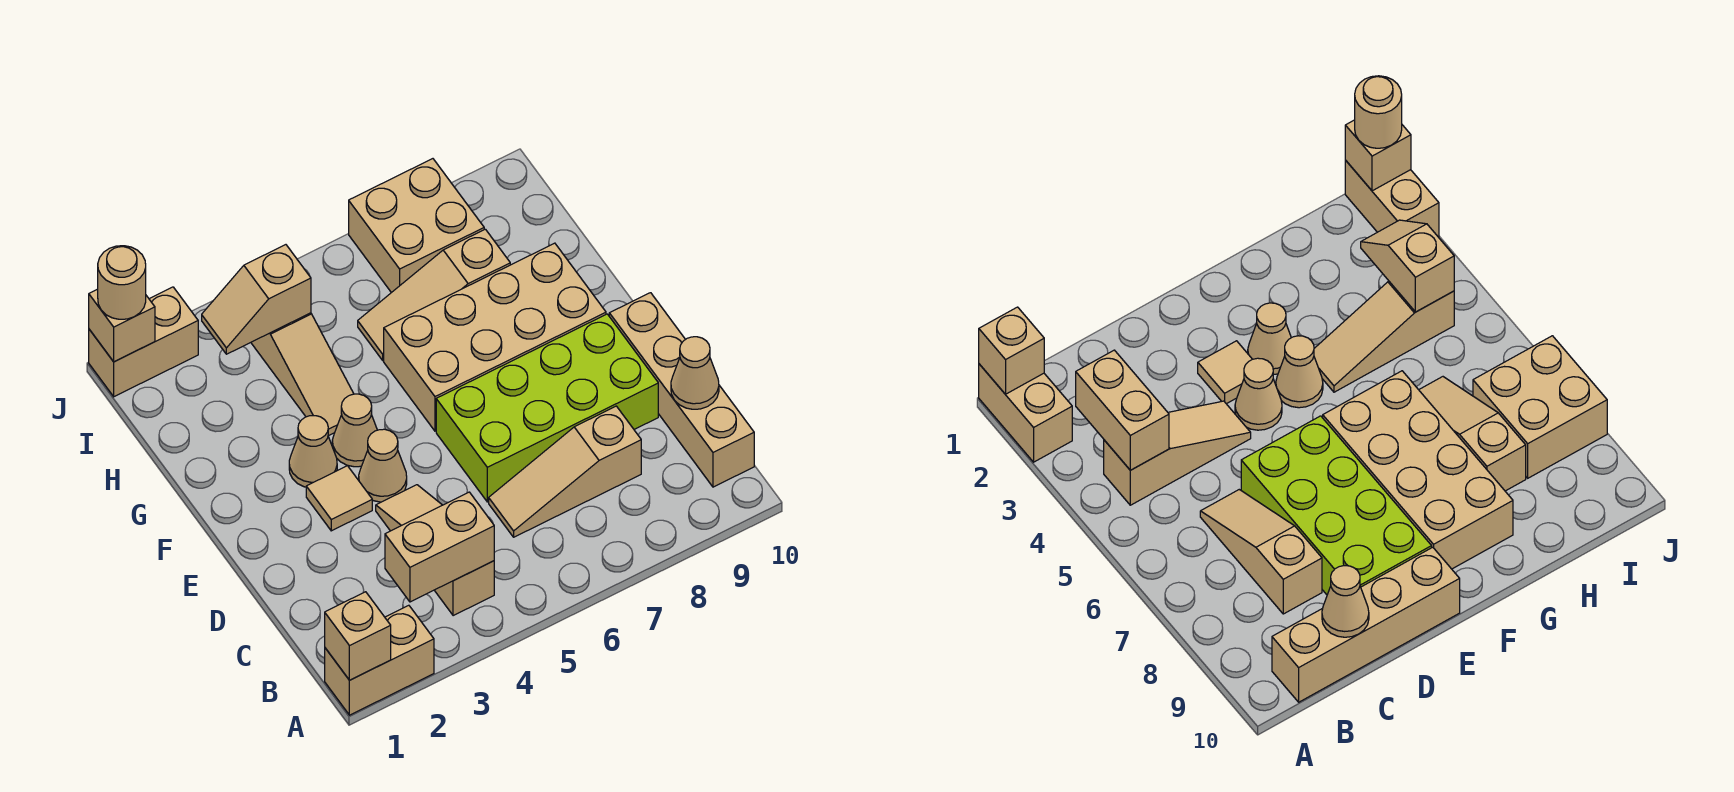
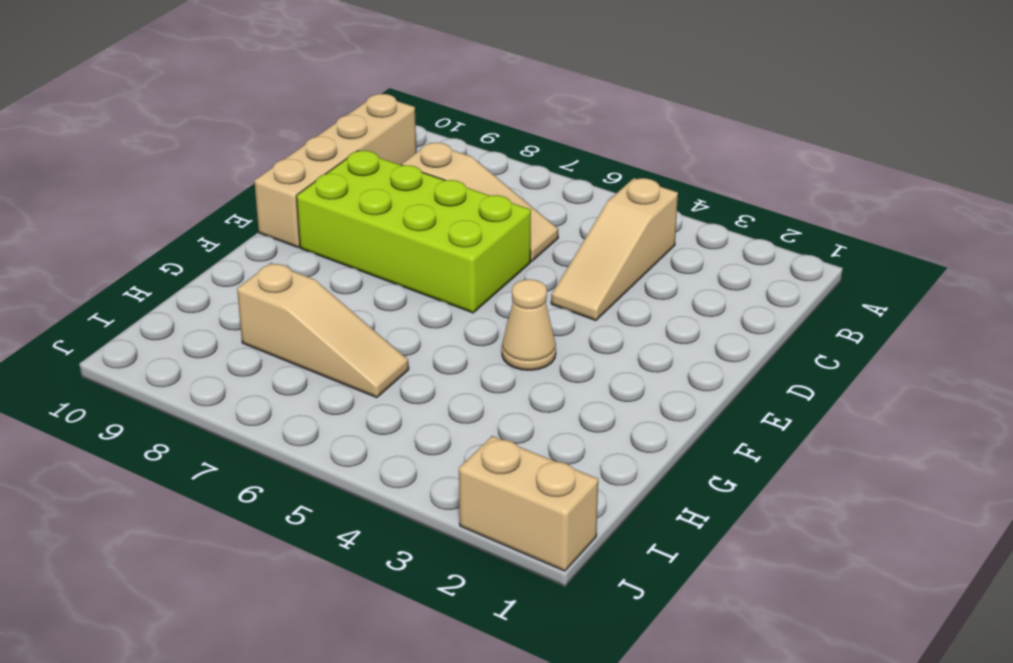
none -> tan brick A1:A2 level 1
none -> tan tile E3 level 1
none -> tan cone E4 level 1

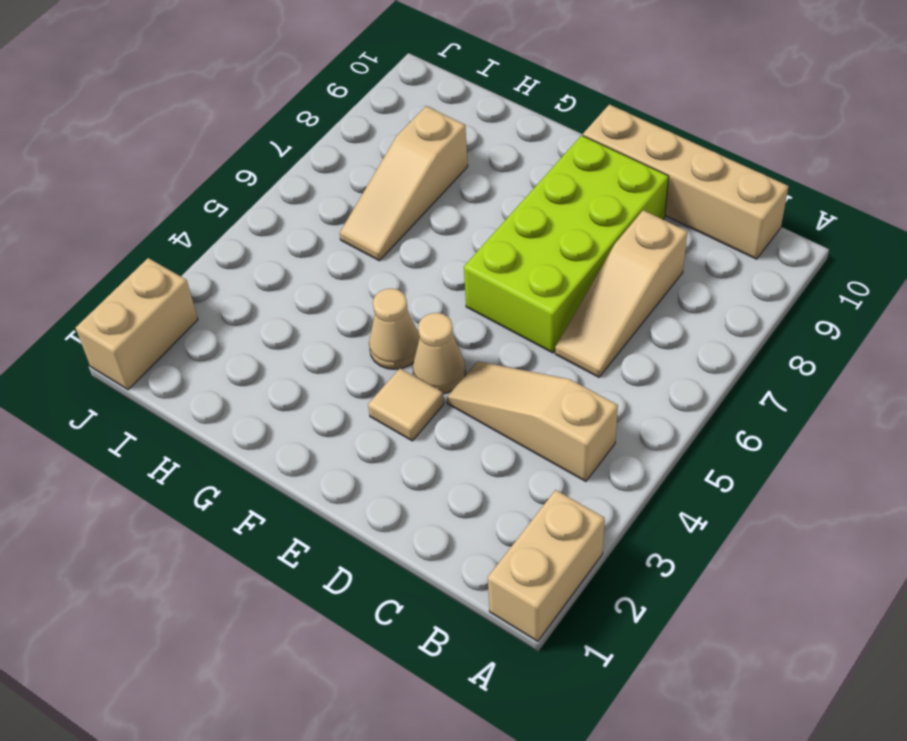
none -> tan cone F3 level 1
none -> tan brick F6:G9 level 1
none -> tan slope G4:I4 level 1 top I

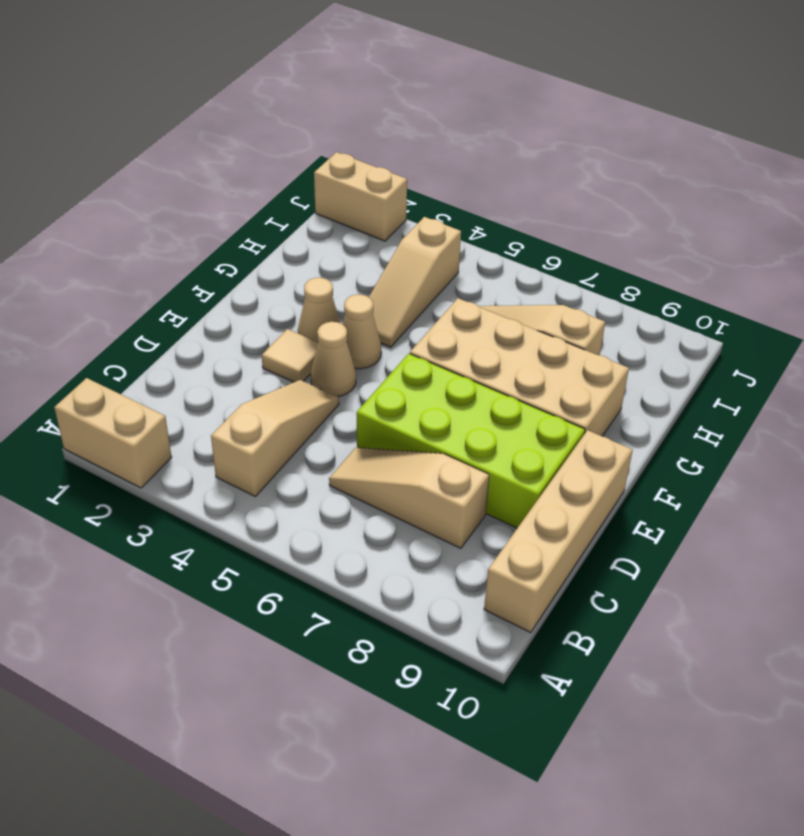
none -> tan brick I7:J8 level 1
none -> tan brick A1 level 2
none -> tan brick B3:B4 level 2

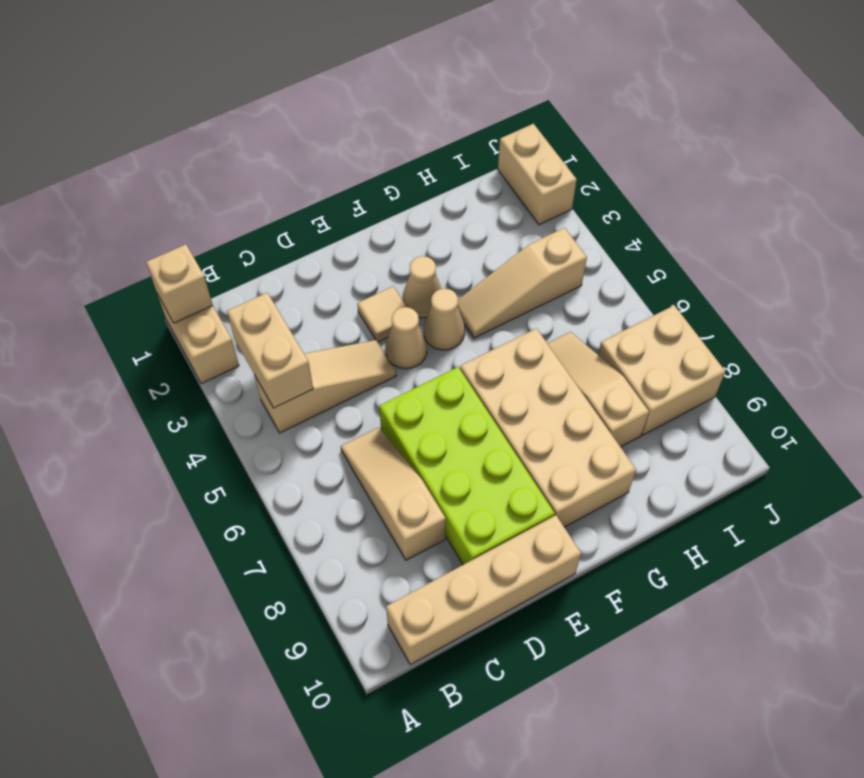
none -> tan cone C10 level 2
none -> tan slope I3:I4 level 2 top 4
none -> tan brick J1 level 2

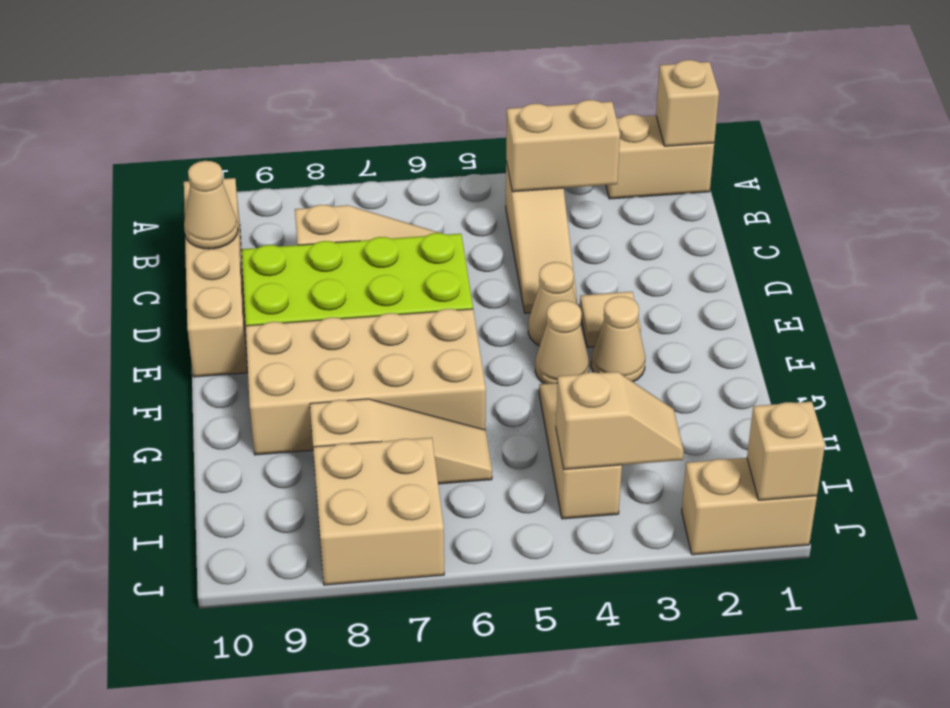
none -> tan round brick J1 level 3

